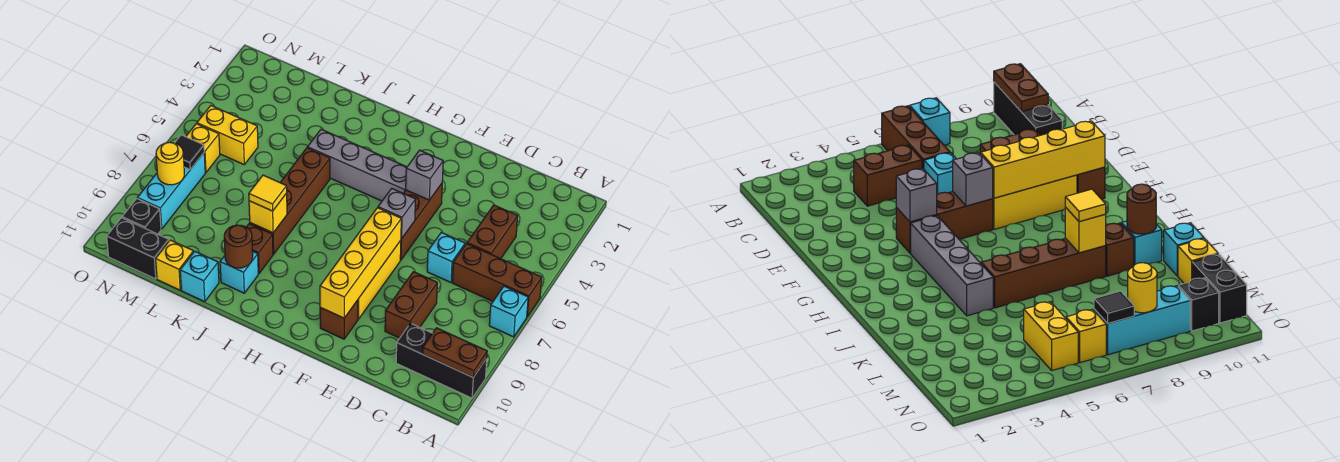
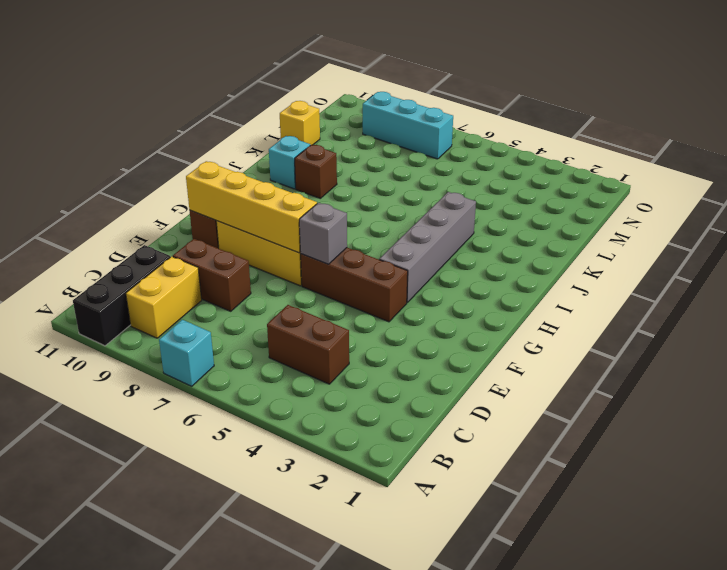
yellow brick B9:C9 level 1 -> yellow brick M5:N5 level 1
none -> brown brick A6:C6 level 1
none -> cyan brick D6 level 1
none -> brown brick J5:J8 level 1

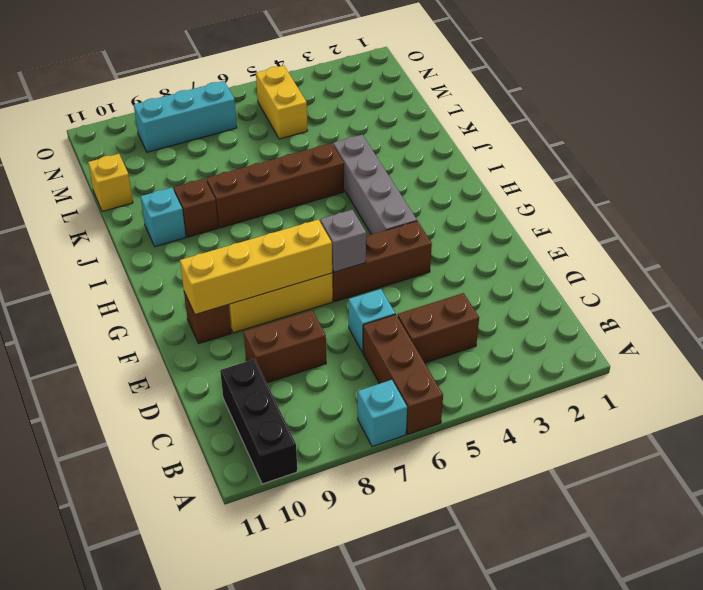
none -> cyan brick K11 level 1
none -> black brick M11:N11 level 1
none -> yellow brick N6 level 1

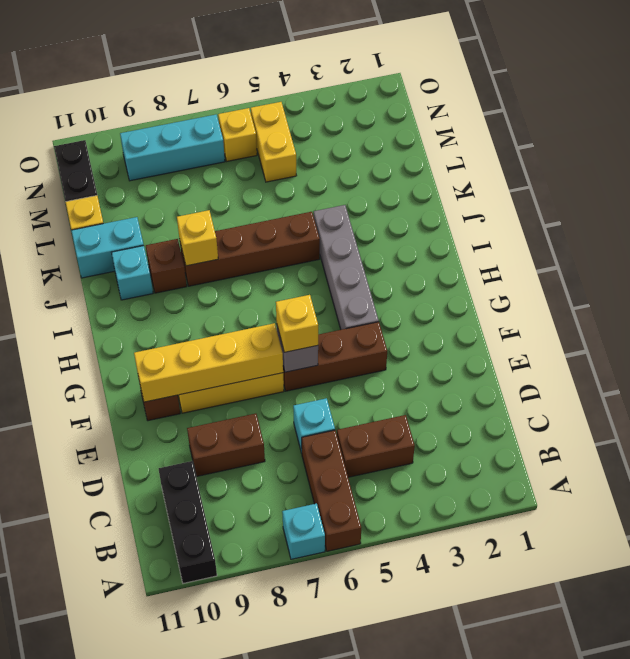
yellow brick F6 level 3 -> none
cyan brick K10:K11 level 1 -> cyan brick K11 level 1
none -> black brick N10 level 1
none -> brown plate A10:B10 level 2
none -> grey brick F4 level 2

